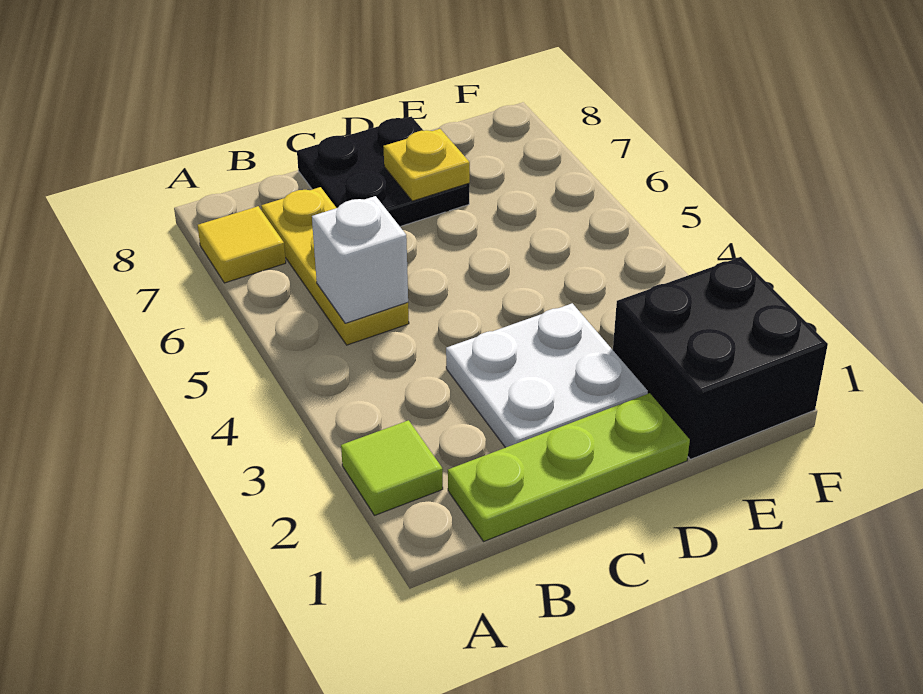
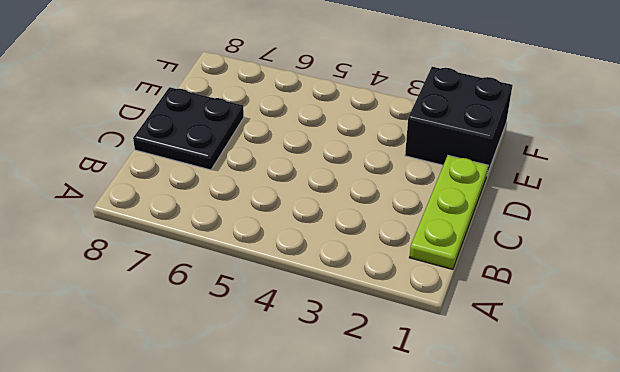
none -> lime tile A2 level 1
none -> yellow tile A7 level 1

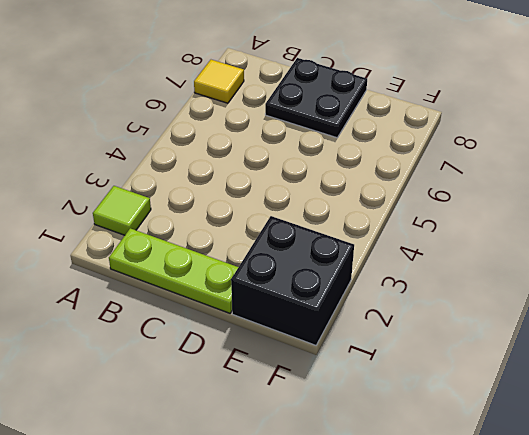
none -> yellow plate B5:B7 level 1
none -> white plate C2:D3 level 1

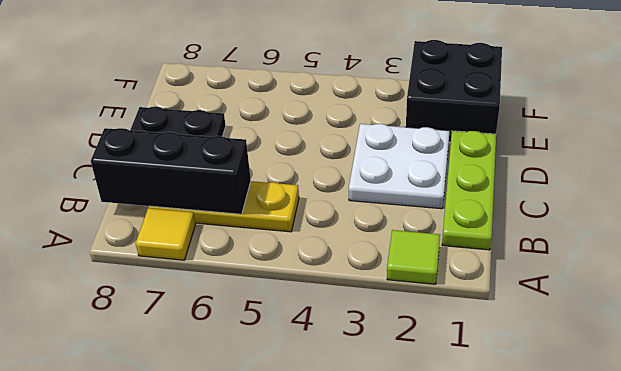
black brick B6:B8 level 2 -> none
none -> white brick B5 level 2
none -> yellow plate D7 level 2

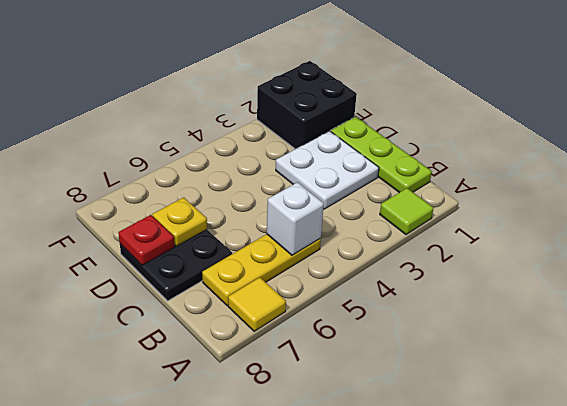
red plate D8 level 2 -> none

